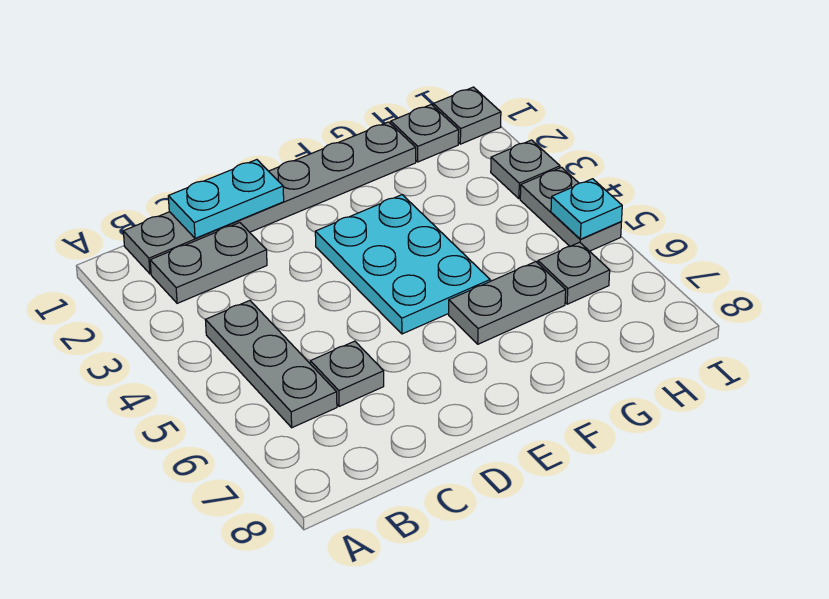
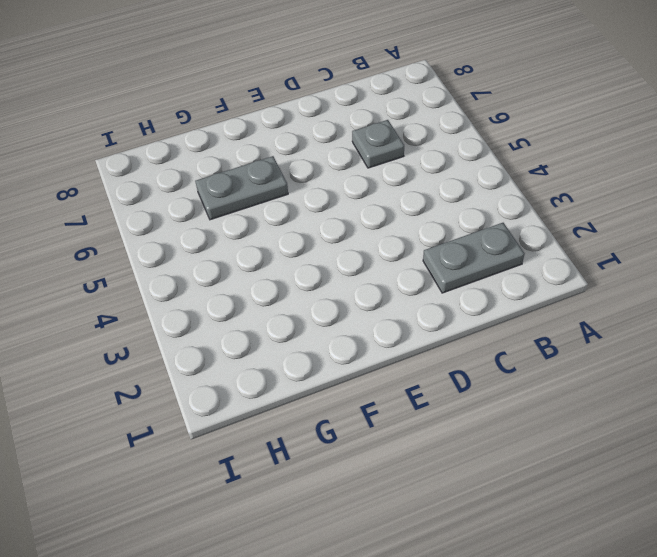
none -> grey plate B1:G1 level 1
none -> grey plate B4:B6 level 1
none -> cyan plate E3:F5 level 1

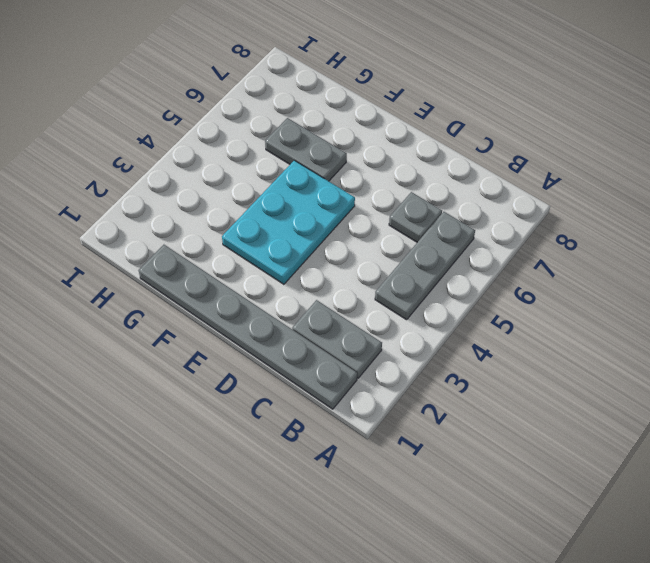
none -> grey plate H1 level 1
none -> grey plate H6 level 1
none -> grey plate I1 level 1

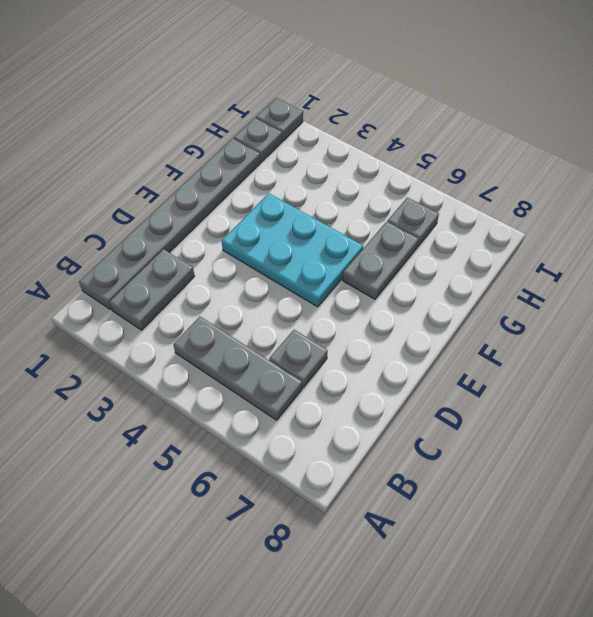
none -> grey plate I3 level 1
none -> grey plate I4:I5 level 1
none -> cyan plate C1:D1 level 2

